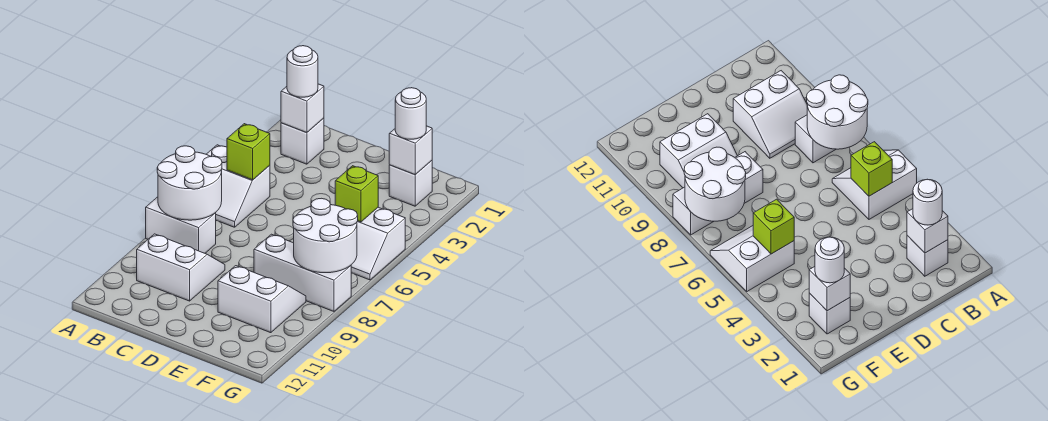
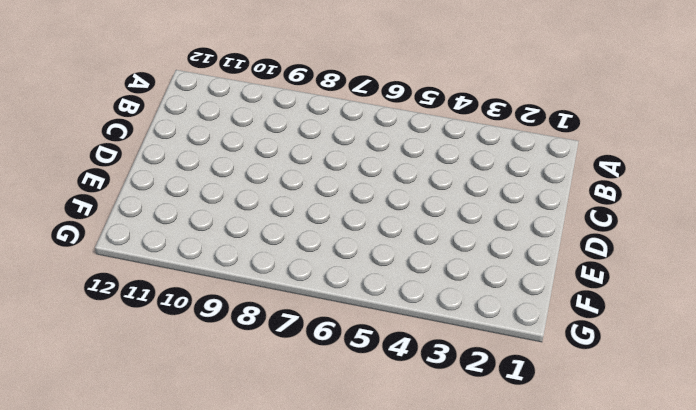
none -> white slope A5:B6 level 1 top 5
none -> white brick A8:B8 level 1
none -> white brick B2 level 1

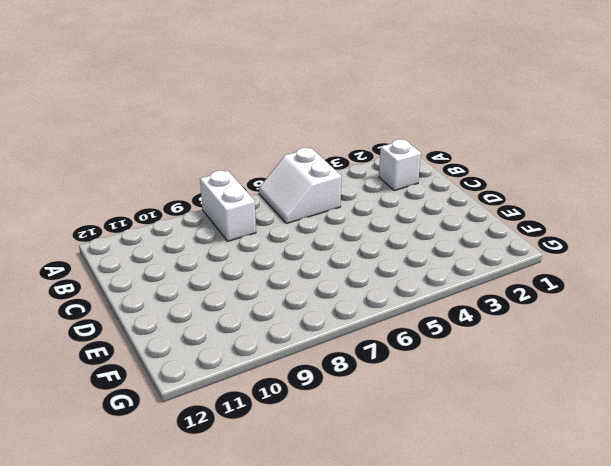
none -> white slope B9:C10 level 1 top 10
none -> white brick E8:G8 level 1
none -> white slope E9:F10 level 1 top 10

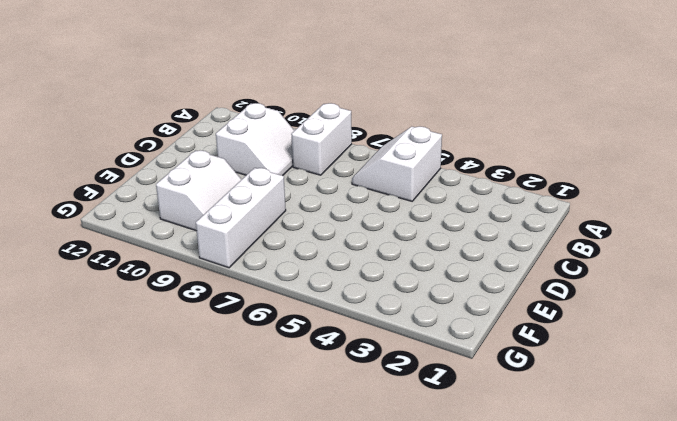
none -> white brick B2 level 1
none -> white brick F2 level 1
none -> white slope F5:G6 level 1 top 5

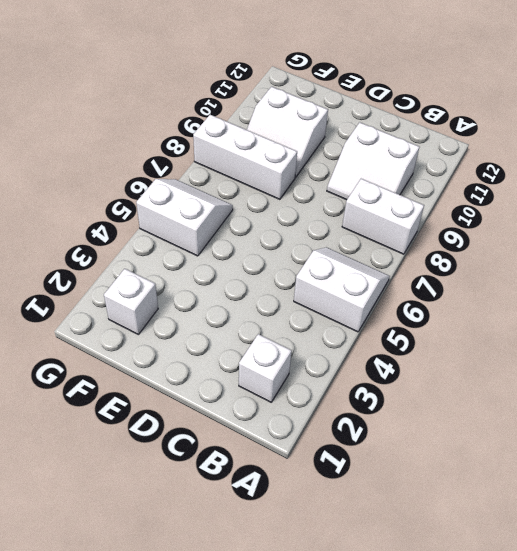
none -> white round brick A7:B8 level 2
none -> white brick B2 level 2
none -> lime brick B5 level 2

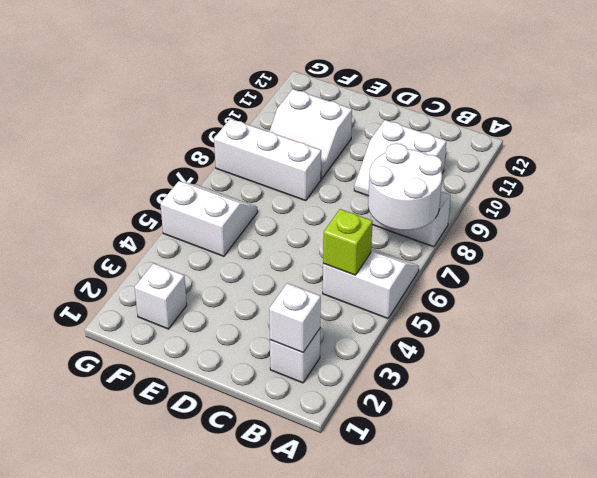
none -> white brick F2 level 2
none -> lime brick F5 level 2
none -> white round brick F7:G8 level 2

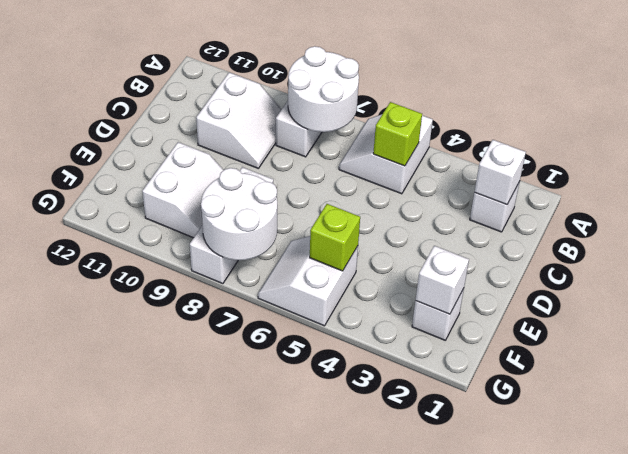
none -> white round brick B2 level 3
none -> white round brick F2 level 3

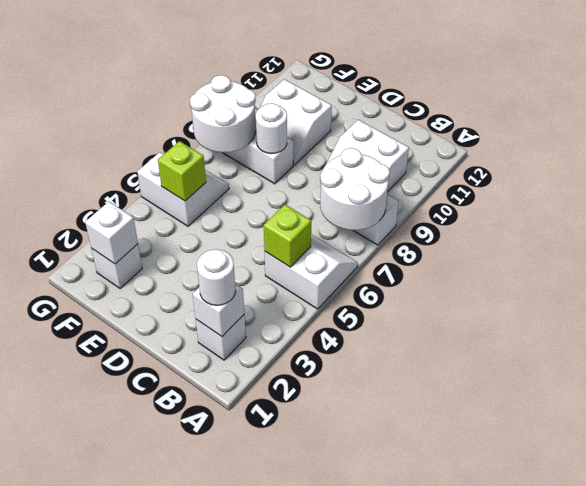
white round brick E8 level 2 -> white round brick F2 level 3

